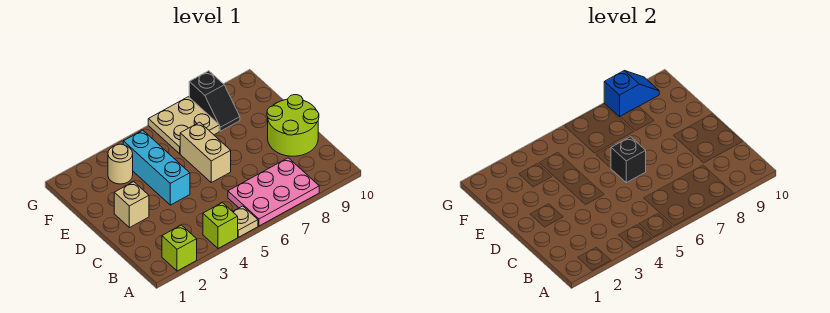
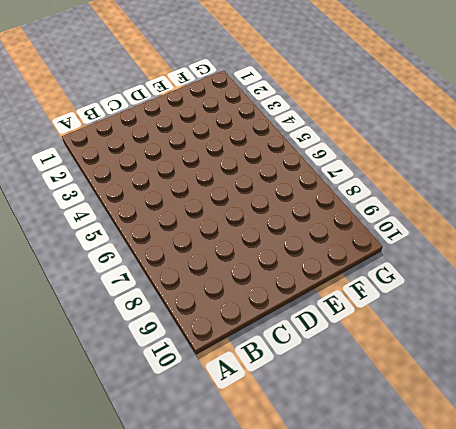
none -> lime brick A2 level 1
none -> lime brick A4 level 1
none -> tan plate A5 level 1

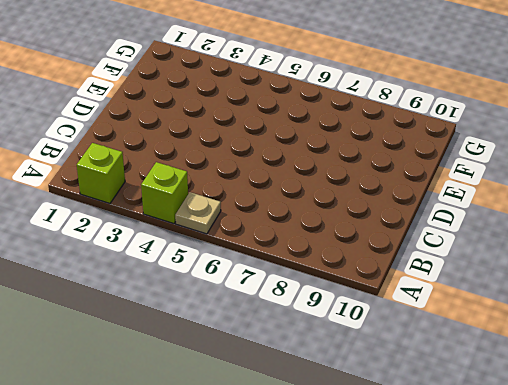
none -> pink plate A6:B8 level 1
none -> lime round brick C9:D10 level 1
none -> tan brick D2 level 1

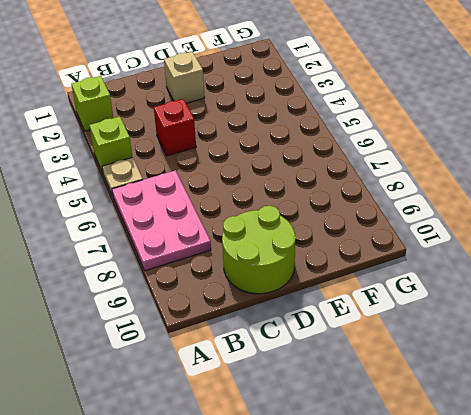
red brick C4 level 1 -> none
none -> cyan brick D4:F4 level 1
none -> tan brick D6:E6 level 1
none -> tan round brick F3 level 1

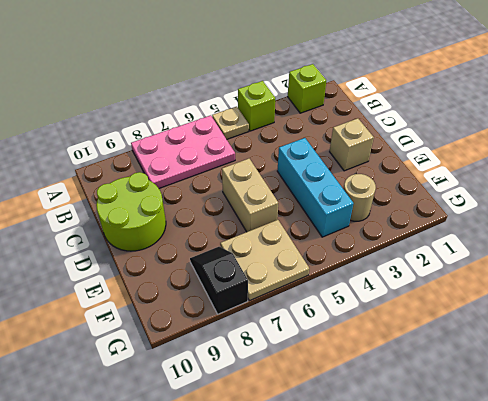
none -> black brick D6 level 2
none -> blue slope G8:G9 level 2 top 8

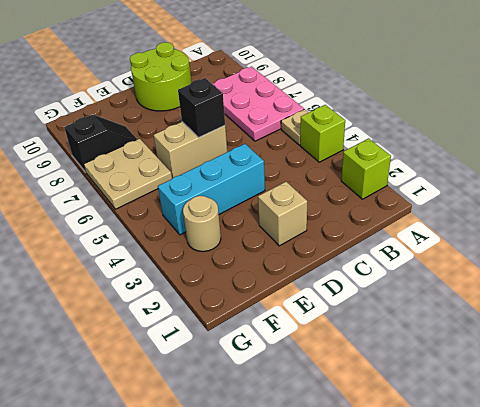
none -> blue slope G8:G9 level 2 top 8

